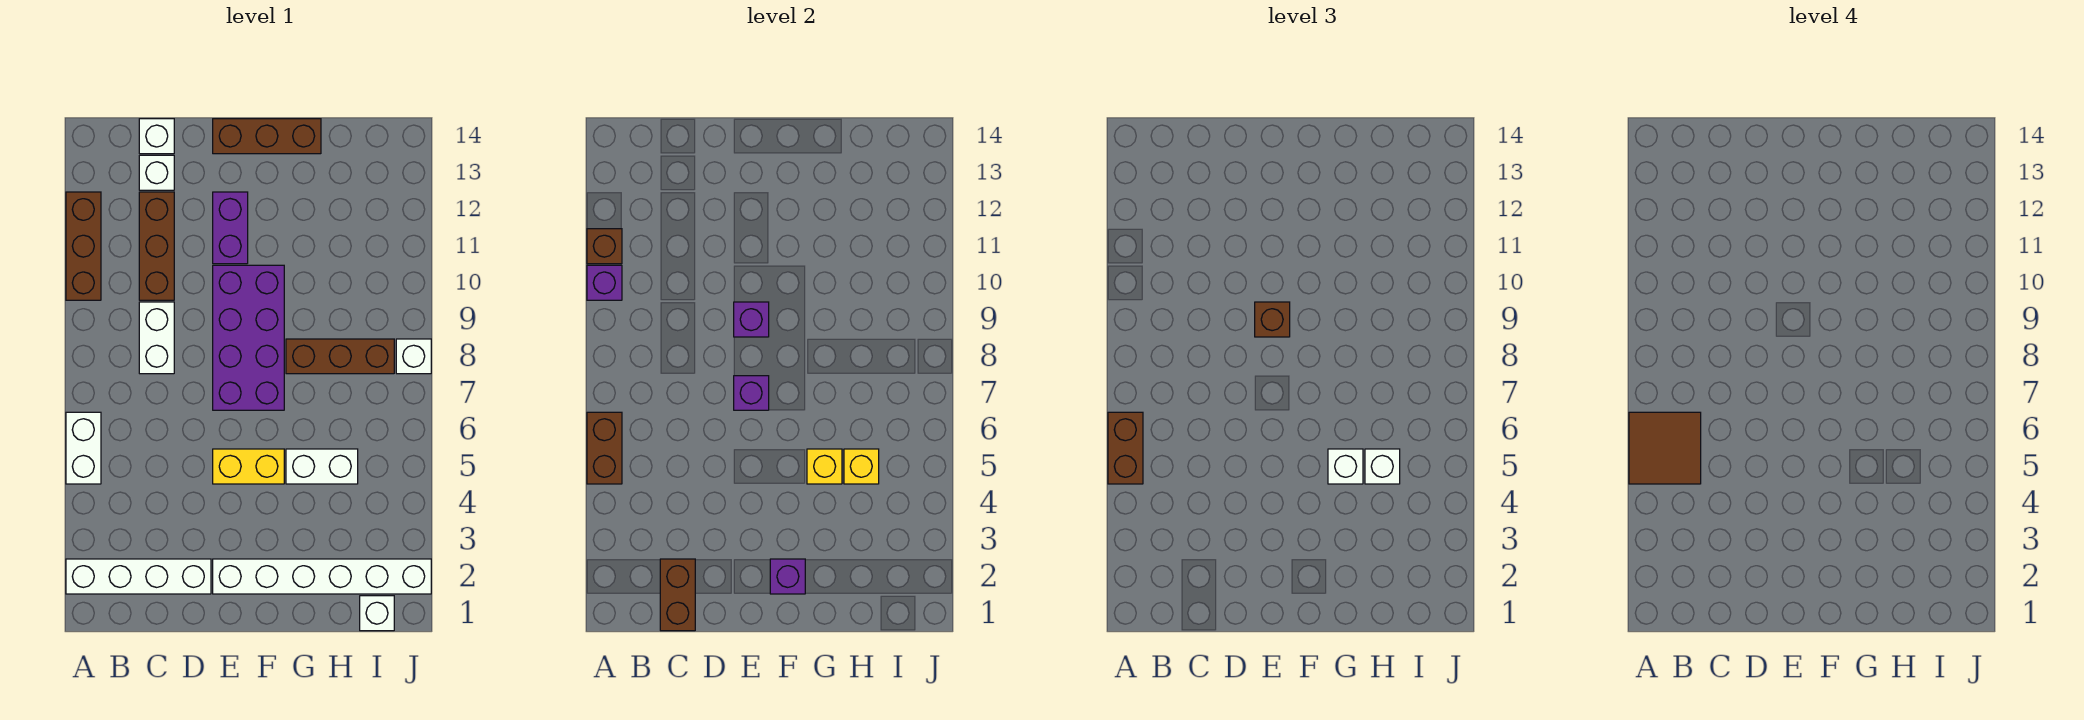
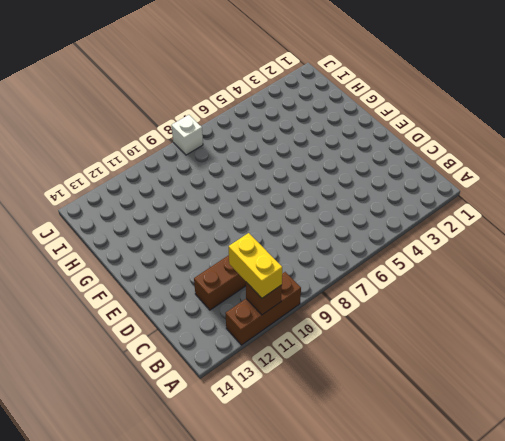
yellow brick A11:B11 level 3 -> yellow brick E5:F5 level 1
none -> white brick A2:D2 level 1
none -> white brick A5:A6 level 1
none -> white brick C8:C9 level 1
none -> white brick C13 level 1

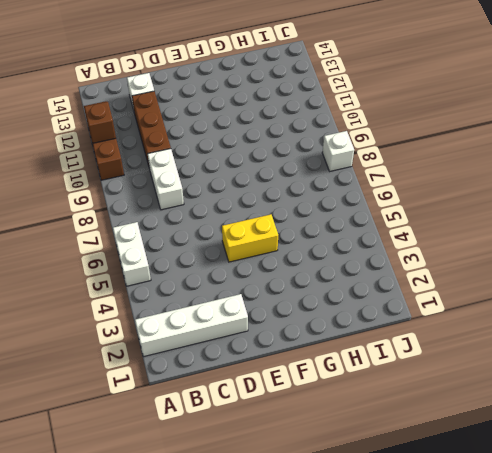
none -> white brick C14 level 1
none -> white brick E2:J2 level 1
none -> purple brick E7:F10 level 1
none -> purple brick E11:E12 level 1

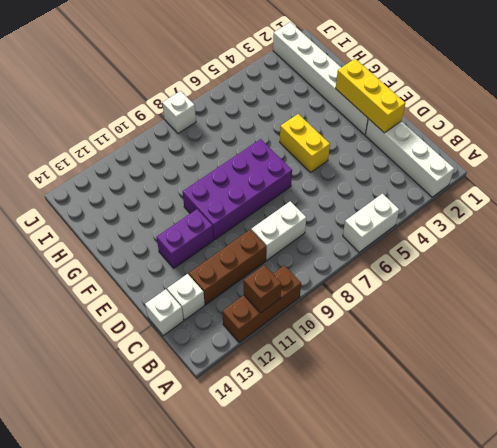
yellow brick D2:F2 level 2 -> purple brick F2 level 2
none -> brown brick E14:G14 level 1
none -> white brick G5:H5 level 1
none -> brown brick G8:I8 level 1
none -> white brick I1 level 1

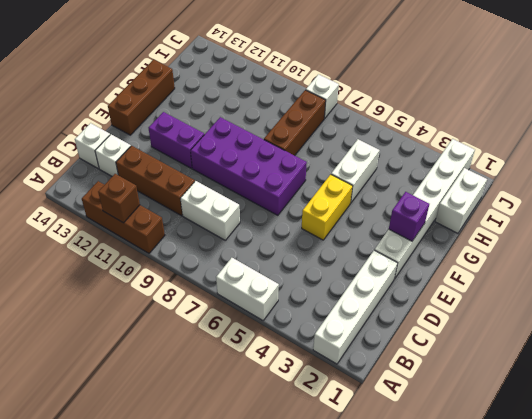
white brick H1:I1 level 1 -> white brick I1 level 1
none -> brown brick A5:A6 level 2
none -> purple brick A10 level 2
none -> brown brick C1:C2 level 2
none -> purple brick E7 level 2

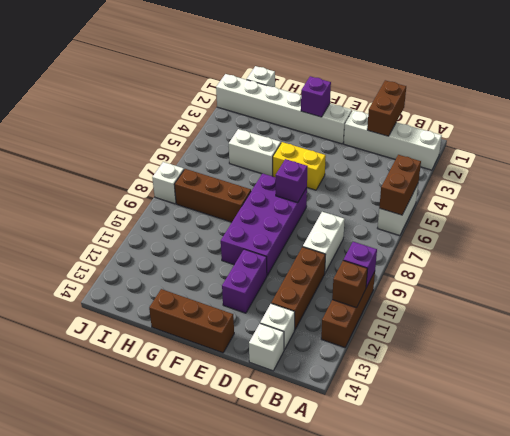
none -> purple brick E9 level 2
none -> yellow brick G5 level 2
none -> yellow brick H5 level 2
none -> brown brick A5:A6 level 3

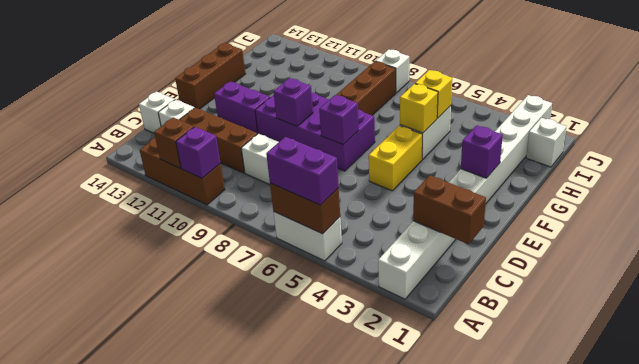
purple brick A5:A6 level 3 -> brown brick A5:A6 level 3
none -> brown brick E9 level 3
none -> white brick G5 level 3
none -> white brick H5 level 3
none -> brown tile A5:B6 level 4

